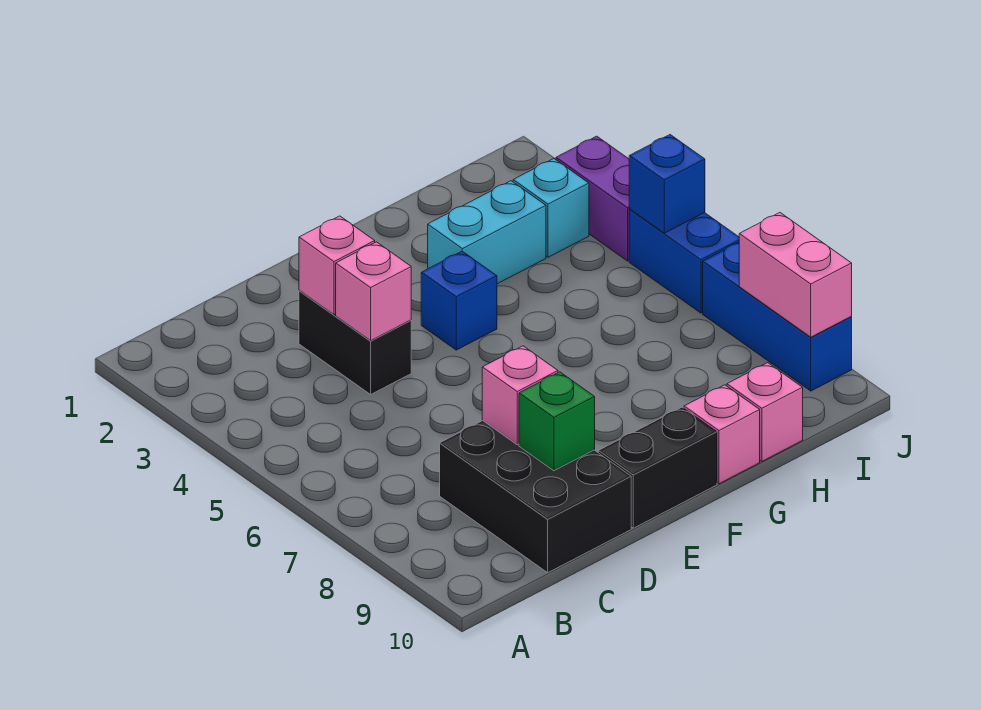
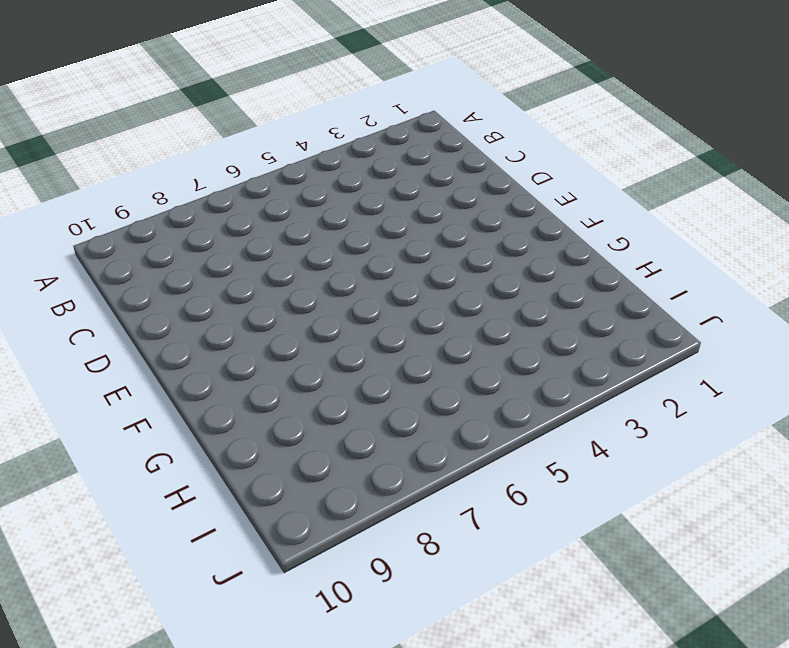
none -> black brick C8:D10 level 1
none -> black brick D3:D4 level 1
none -> black brick E10:F10 level 1

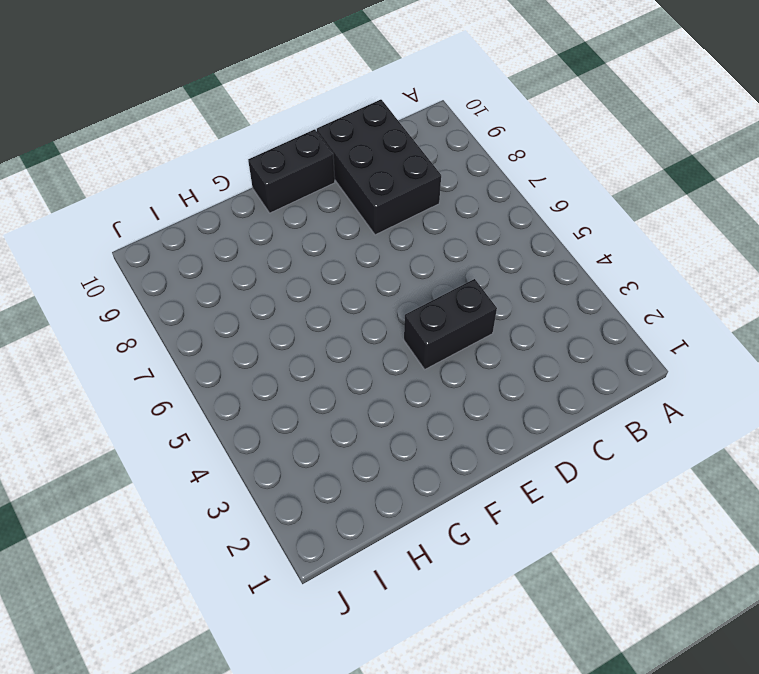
black brick D4:E4 level 1 -> black brick D3:D4 level 1
none -> blue brick F4 level 1
none -> cyan brick G3:H3 level 1
none -> pink brick G10 level 1

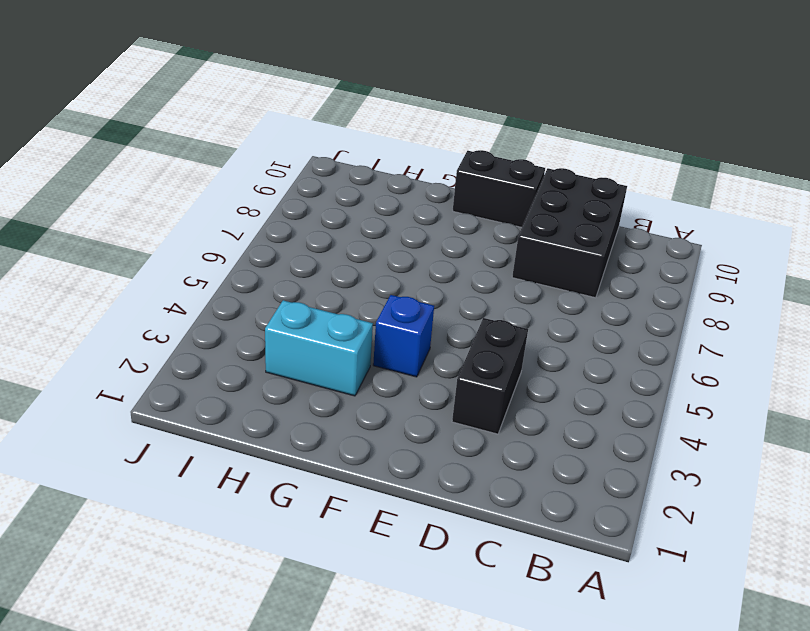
none -> pink brick G10 level 1
none -> pink brick H10 level 1
none -> cyan brick I3 level 1

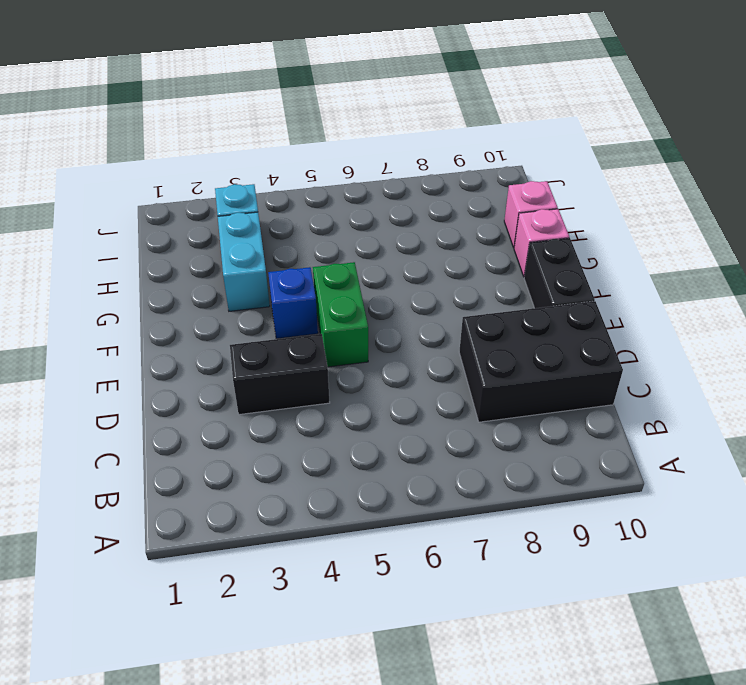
green brick E5:F5 level 1 -> none
none -> purple brick J3:J4 level 1
none -> blue brick J5:J6 level 1
none -> blue brick J7:J9 level 1

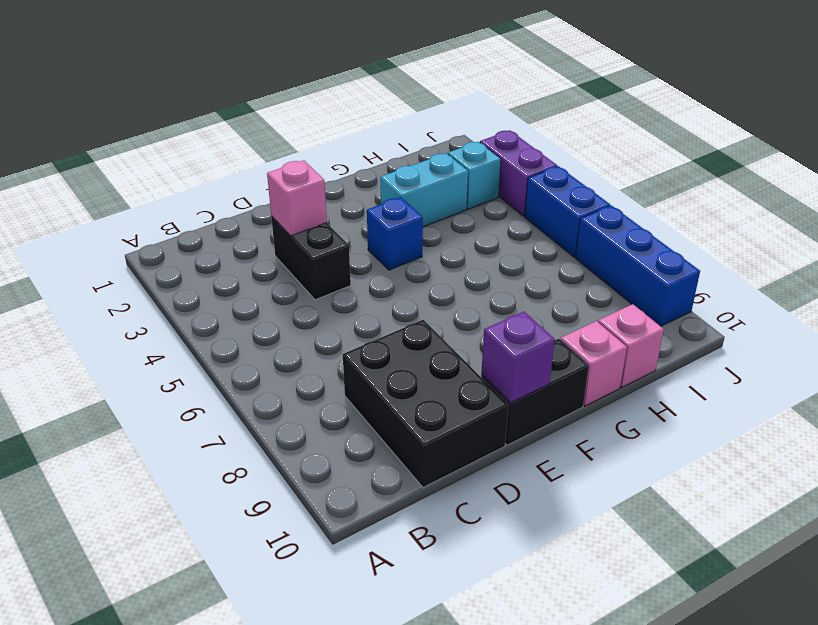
purple brick E10 level 2 -> none
none -> pink brick D4 level 2
none -> pink brick D8 level 2
none -> green brick D9 level 2

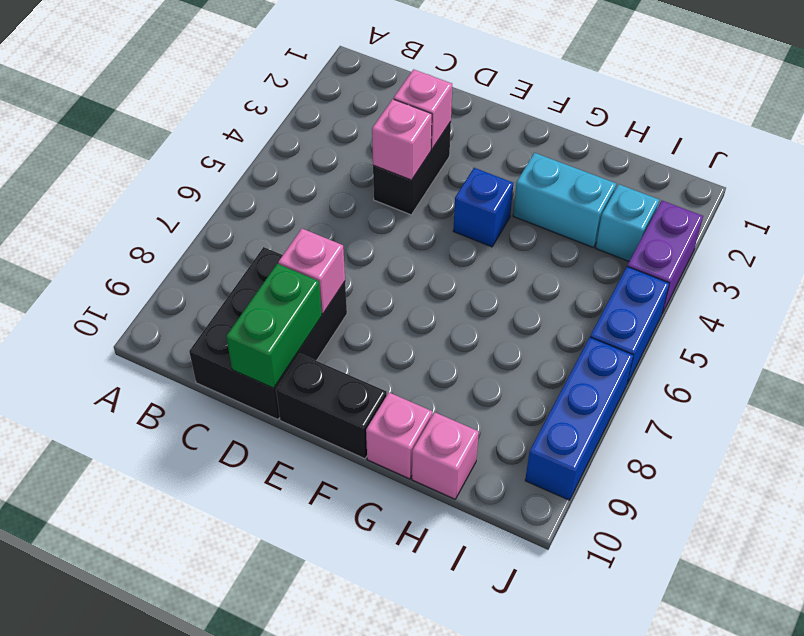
green brick D9:D10 level 2 -> green brick D9 level 2
none -> blue brick J5 level 2
none -> pink brick J8:J9 level 2

